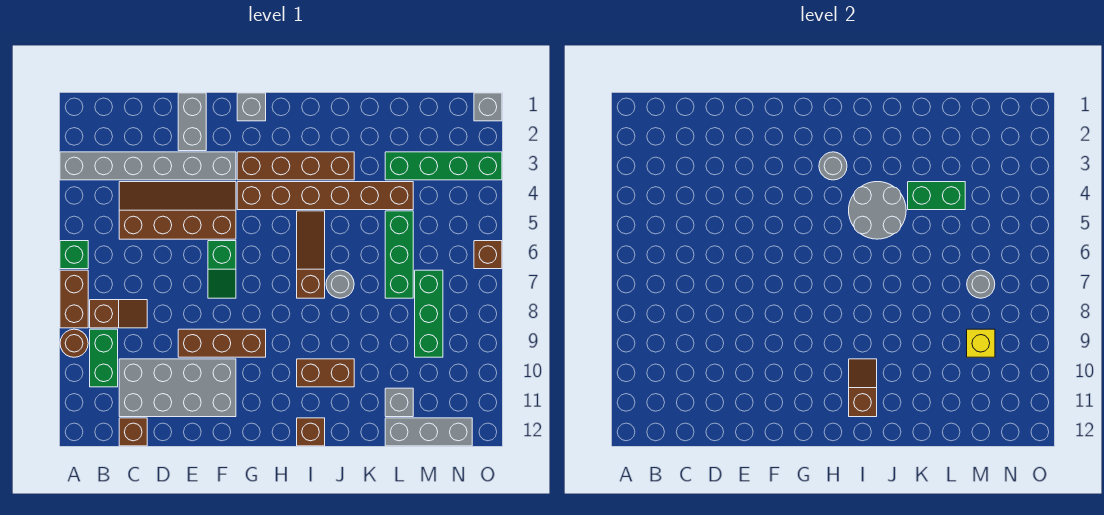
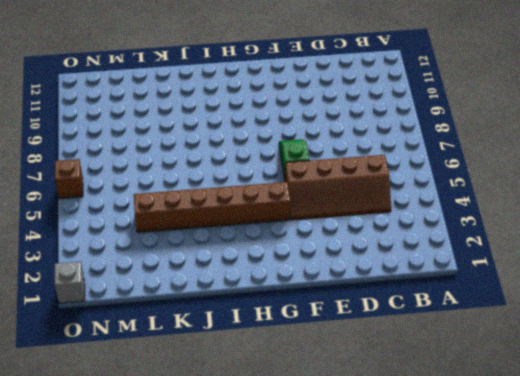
none -> grey brick A3:F3 level 1
none -> green brick A6 level 1
none -> brown brick A7:A8 level 1
none -> brown round brick A9 level 1

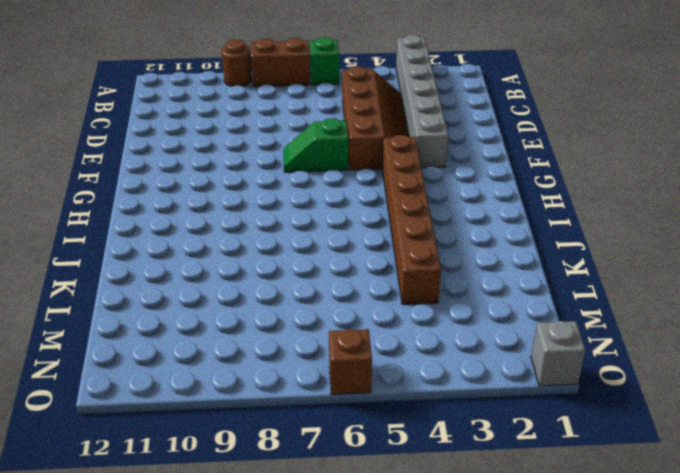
none -> brown slope B8:C8 level 1 top B
none -> green brick B9:B10 level 1
none -> grey brick C10:F11 level 1
none -> brown brick C12 level 1

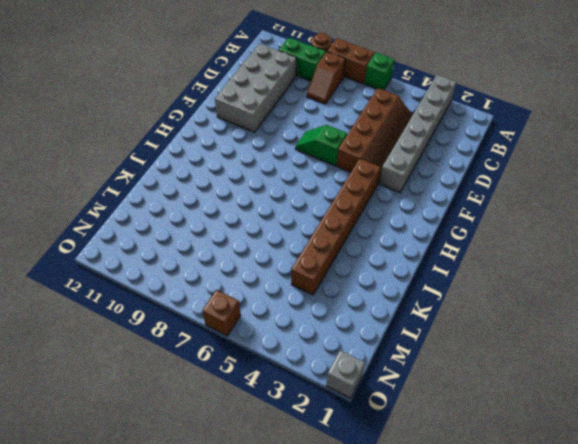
none -> brown brick C12 level 1
none -> grey brick E1:E2 level 1
none -> brown brick E9:G9 level 1
none -> grey brick G1 level 1

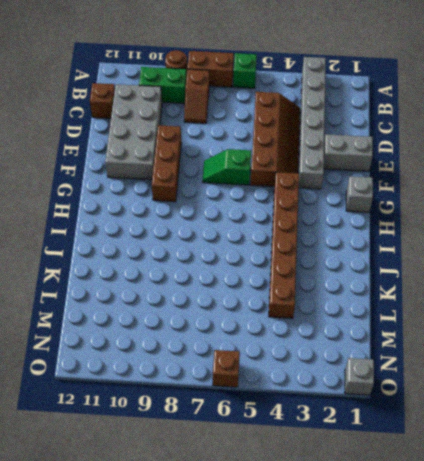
none -> brown brick G3:J3 level 1
none -> brown slope I5:I7 level 1 top 7
none -> brown brick I10:J10 level 1
none -> brown brick I12 level 1

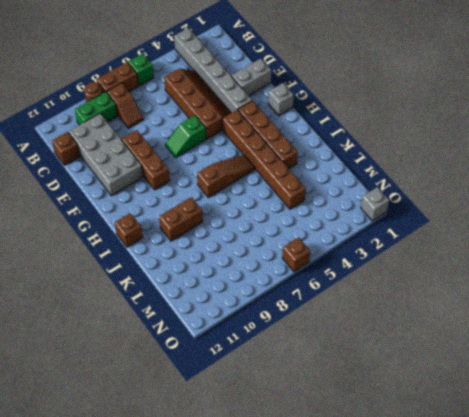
brown brick J9:J10 level 1 -> brown brick I10:J10 level 1
none -> grey round brick J7 level 1
none -> green brick L3:O3 level 1
none -> green brick L5:L7 level 1
none -> grey brick L11 level 1

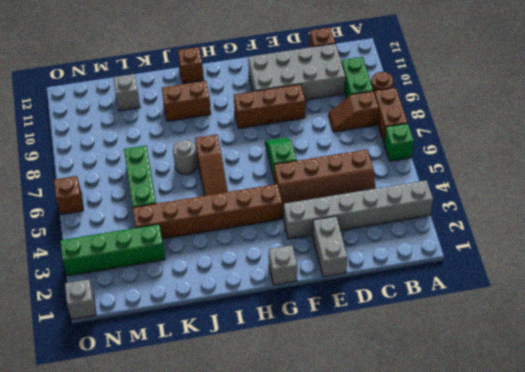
none -> brown brick G3:J3 level 1
none -> grey brick L12:N12 level 1
none -> green brick M7:M9 level 1
none -> grey round brick H3 level 2

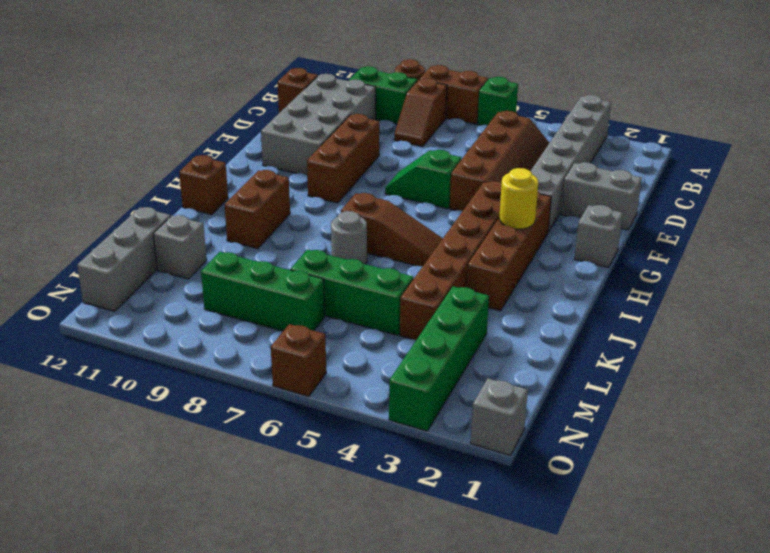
yellow round brick H3 level 2 -> grey round brick H3 level 2
none -> grey round brick I4:J5 level 2
none -> brown slope I10:I11 level 2 top 11
none -> green brick K4:L4 level 2
none -> grey round brick M7 level 2

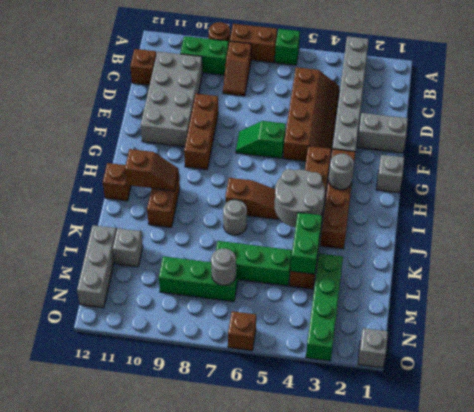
none -> yellow brick M9 level 2

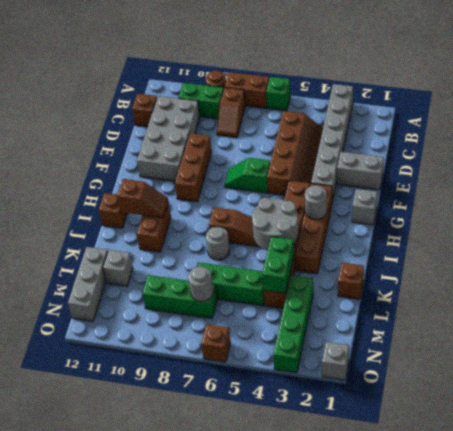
brown brick K1 level 1 -> none
none -> yellow brick M9 level 2

